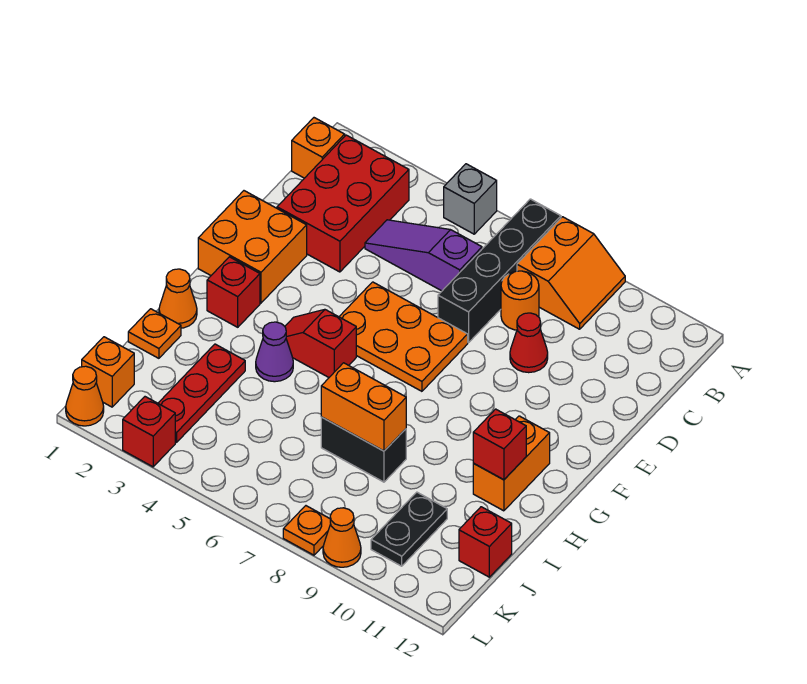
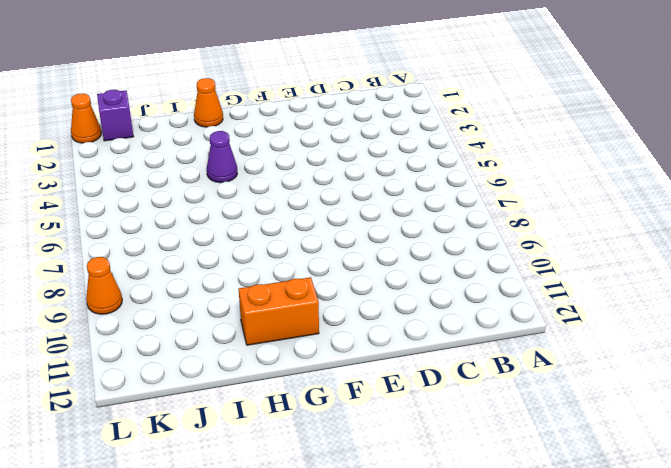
purple brick K1 level 1 -> orange brick K1 level 1
none -> grey brick A5 level 1
none -> black brick A7:D7 level 1
none -> orange slope A8:B9 level 1 top 8

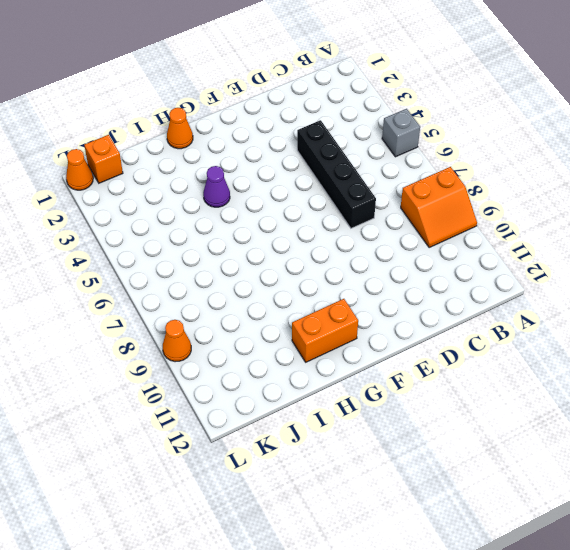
black brick D4:D7 level 1 -> black brick A7:D7 level 1
none -> orange brick B1 level 1
none -> red brick B2:D3 level 1
none -> purple slope C4:C6 level 1 top 6

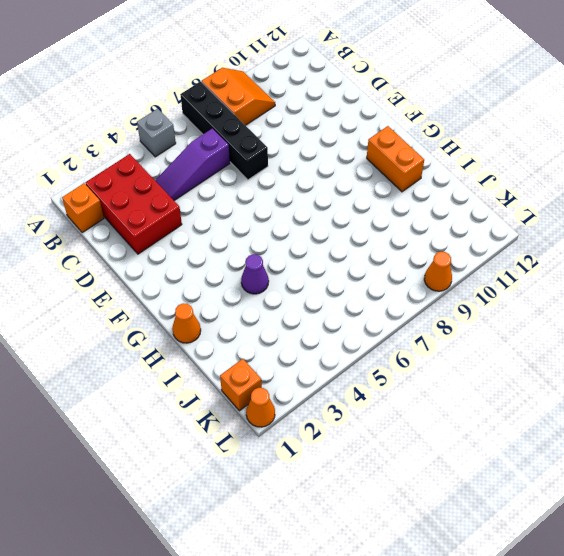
none -> orange round brick C8 level 1
none -> red cone D9 level 1
none -> orange brick E1:F2 level 1

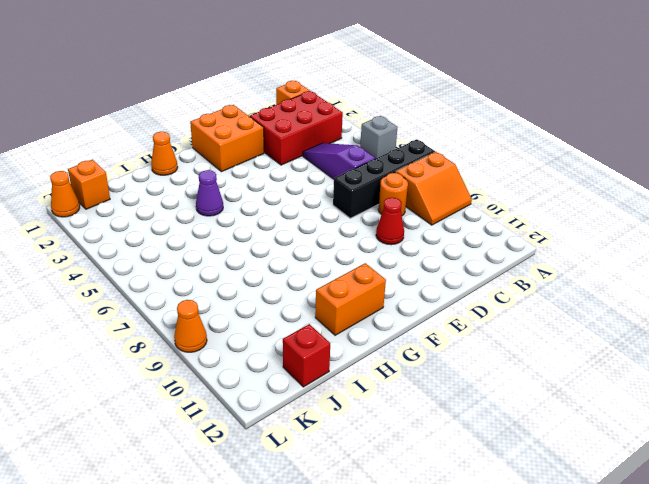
none -> orange plate E5:F7 level 1
none -> red brick G2 level 1
none -> red slope G4:G5 level 1 top 5

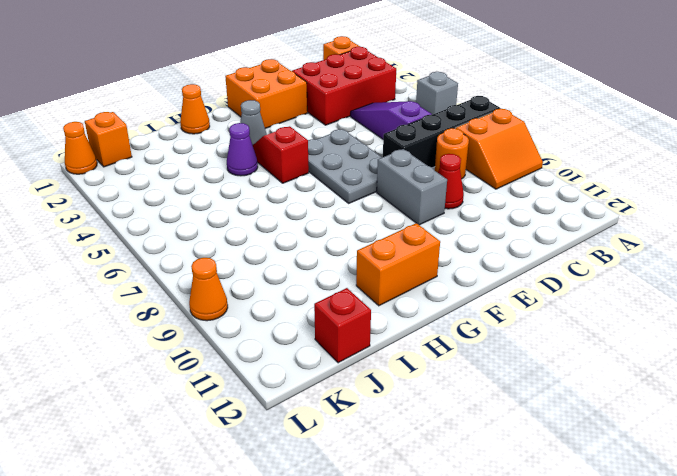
grey plate E5:F7 level 1 -> orange plate E5:F7 level 1
grey brick E8:E9 level 1 -> none
grey cone G3 level 1 -> none
none -> red brick G2 level 1
none -> orange plate I1 level 1
none -> red plate I3:K3 level 1

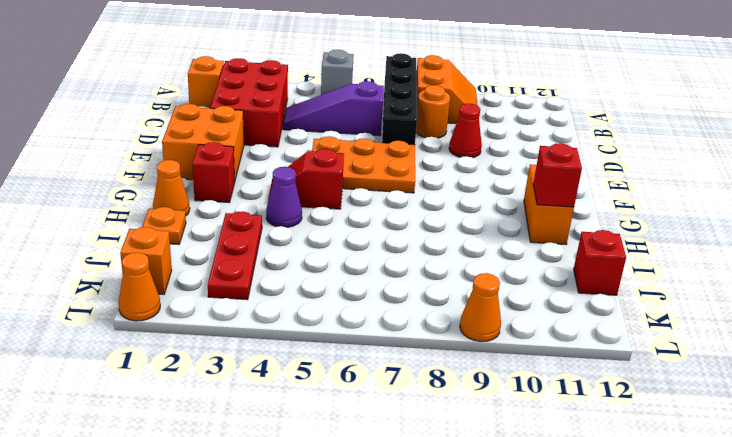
none -> black brick I7:I8 level 1
none -> black plate J10:K10 level 1
none -> red brick L3 level 1

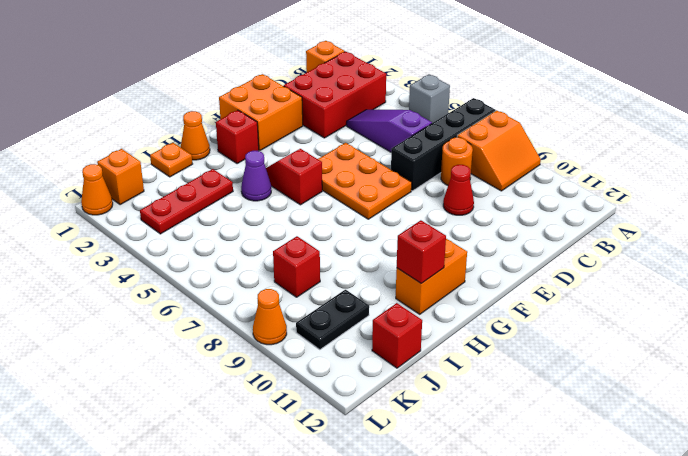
red brick J8 level 1 -> red brick L3 level 1
none -> black brick I7:I8 level 1
none -> orange plate L8 level 1
none -> orange brick I7:I8 level 2

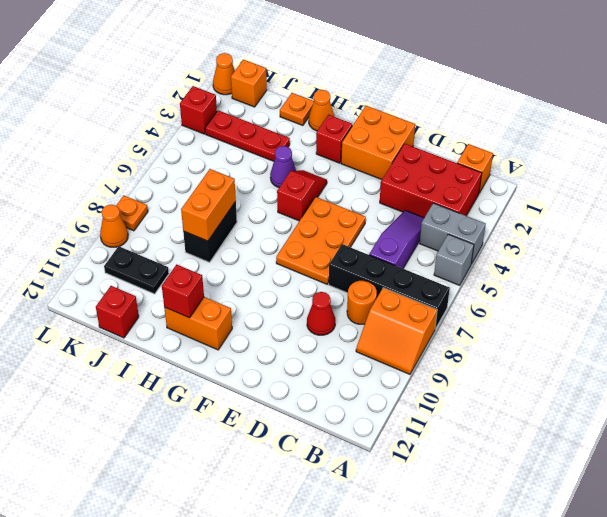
grey brick A4:B4 level 1 -> none

